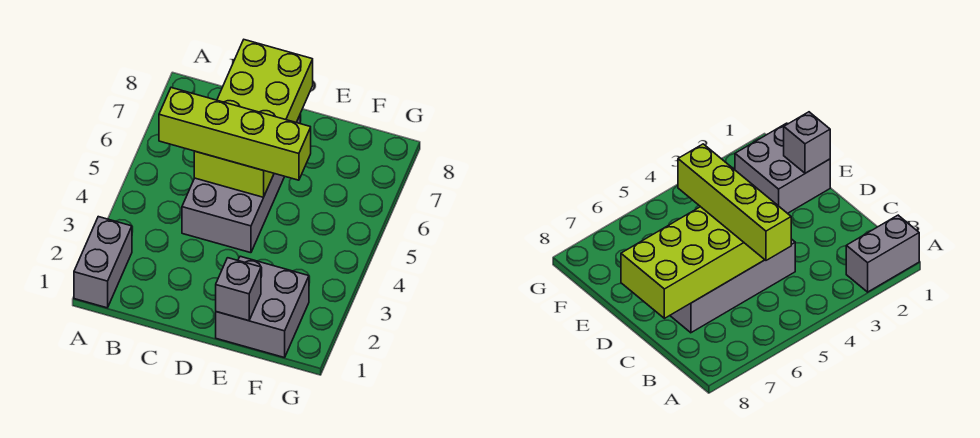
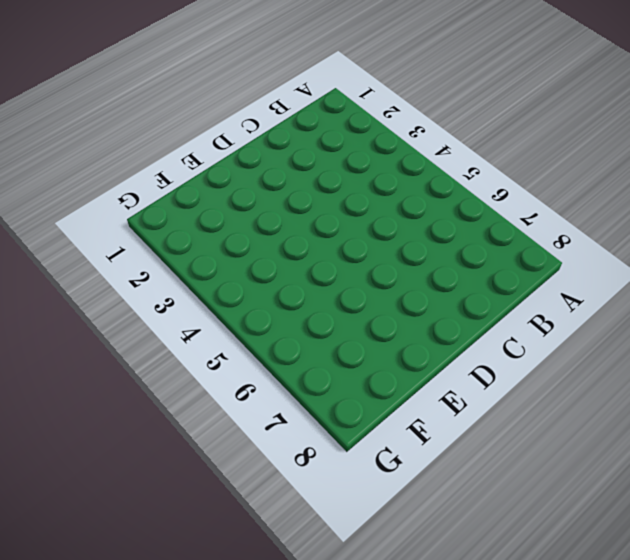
none -> grey brick A1:A2 level 1
none -> grey brick C4:D7 level 1

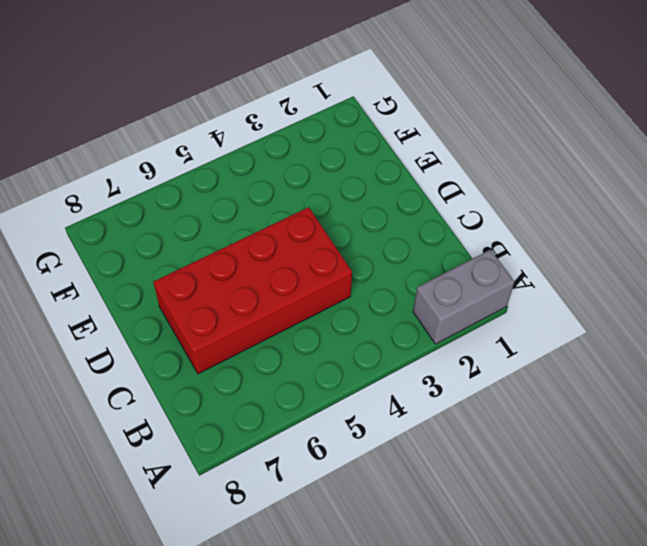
red brick C4:D7 level 1 -> grey brick C4:D7 level 1
none -> grey brick E1:F2 level 1
none -> lime brick C5:D8 level 2

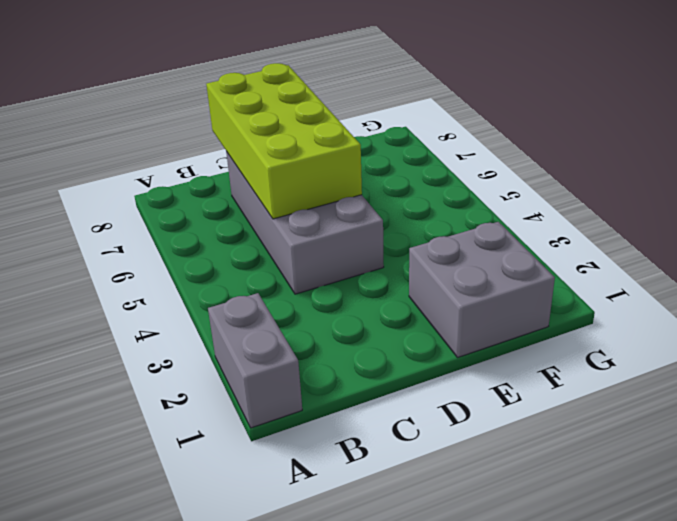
none -> grey brick E1 level 2
none -> lime brick B5:E5 level 3

